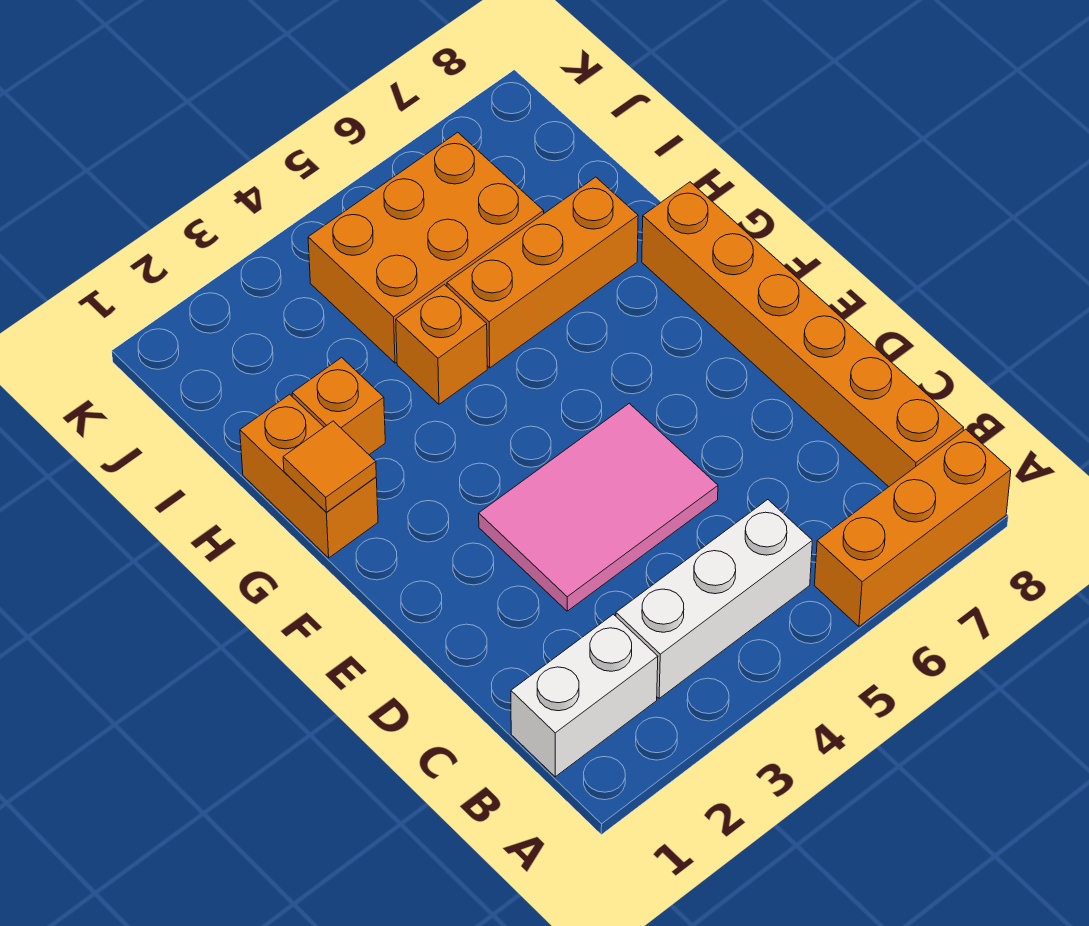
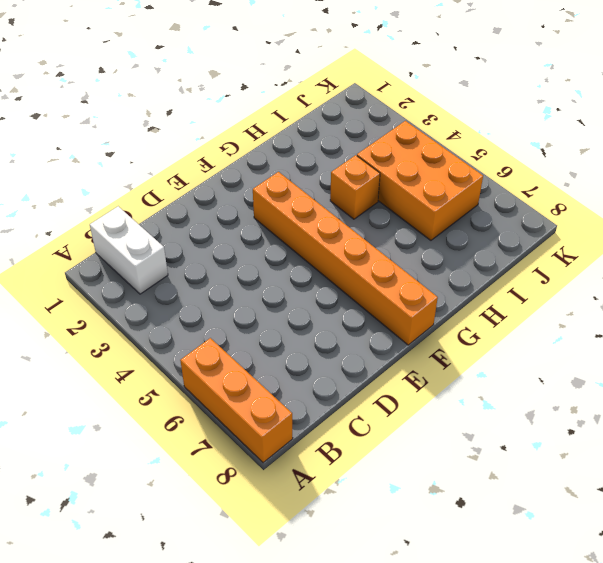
orange brick F3:F8 level 1 -> orange brick B8:G8 level 1
none -> white brick B3:B5 level 1
none -> pink tile D3:E5 level 1

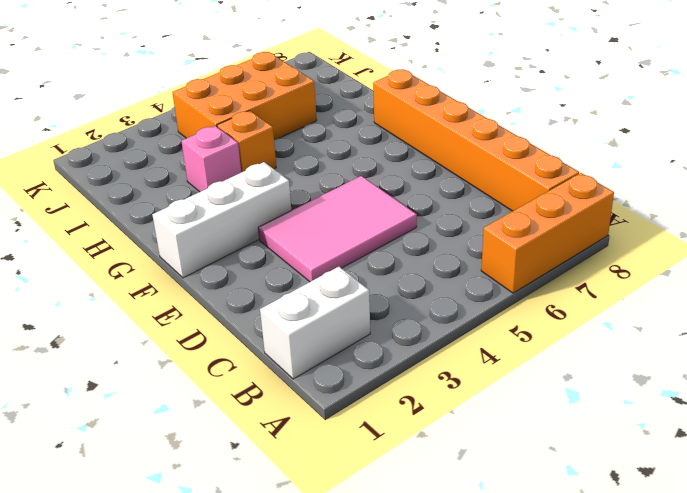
white brick F1:F3 level 1 -> white brick B3:B5 level 1
pink brick H3 level 1 -> none
none -> orange brick G1:H1 level 1
none -> orange brick H2 level 1

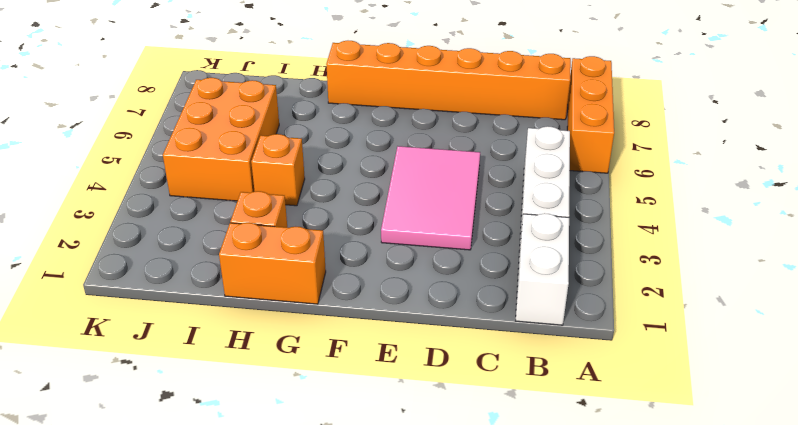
none -> orange brick H5:H7 level 1
none -> orange tile G1 level 2

